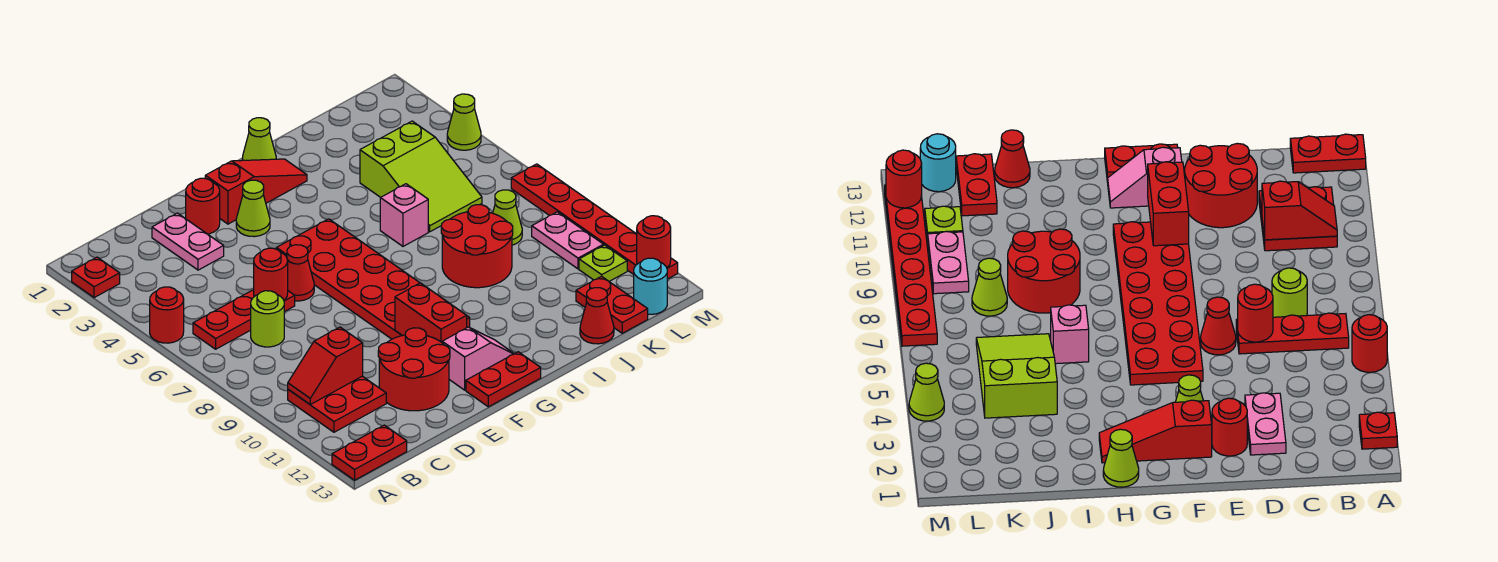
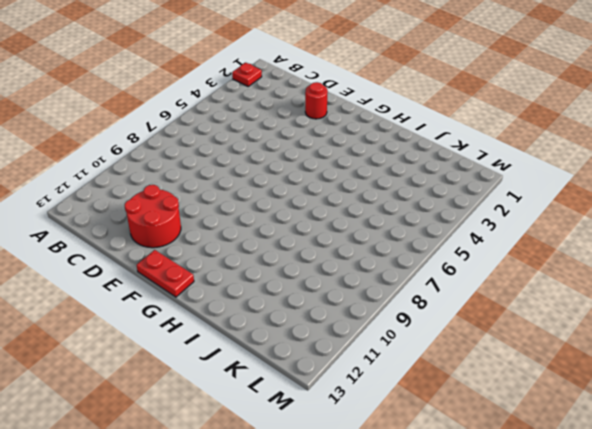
none -> red round brick A5 level 1
none -> red plate A13:B13 level 1
none -> red plate B6:D6 level 1
none -> red plate B10:C11 level 1

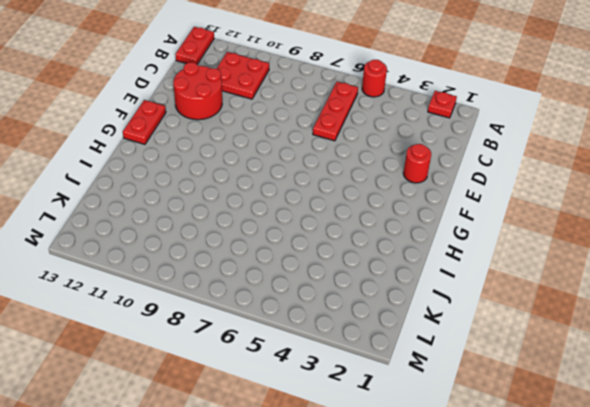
none -> lime round brick C7 level 1
none -> pink plate D2:D3 level 1
none -> red cone E6 level 1
none -> red slope F2:H2 level 1 top F

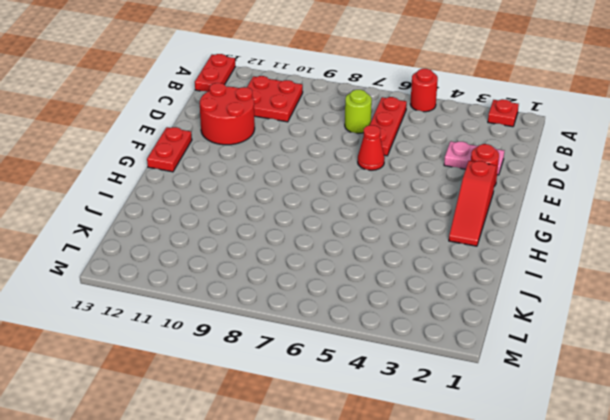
none -> lime cone F3 level 1
none -> red plate F5:G10 level 1
none -> pink slope F12:G12 level 1 top F
none -> lime cone H1 level 1

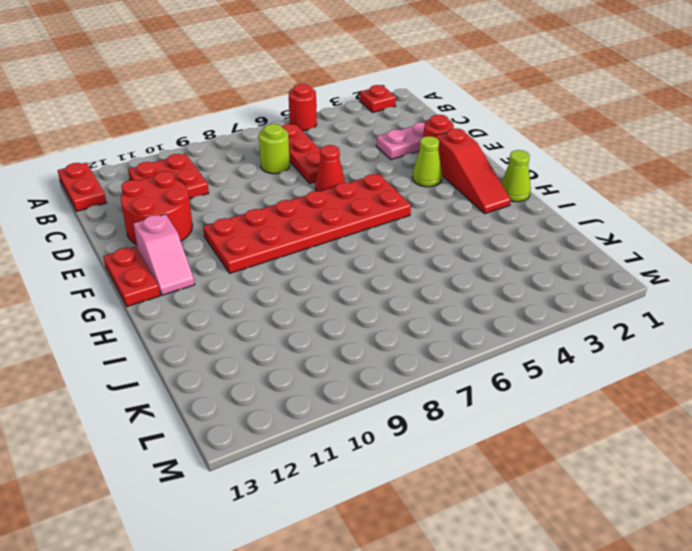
none -> pink brick I6 level 1
none -> red round brick I8:J9 level 1
none -> lime slope J4:K6 level 1 top 4
none -> red cone J13 level 1

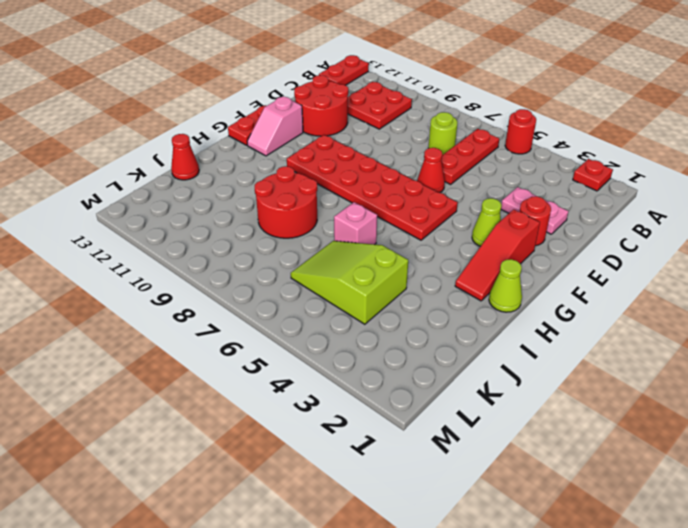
none -> lime cone K8 level 1
none -> red plate K12:K13 level 1
none -> pink plate L9:L10 level 1
none -> lime plate L11 level 1

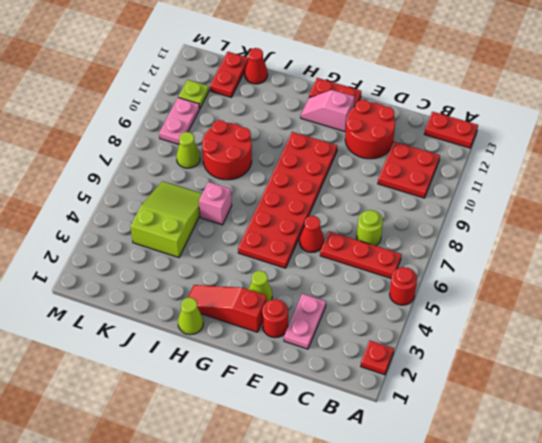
none -> cyan round brick L13 level 1
none -> lime cone M4 level 1
none -> red plate M7:M12 level 1
none -> red slope B10:C10 level 2 top C

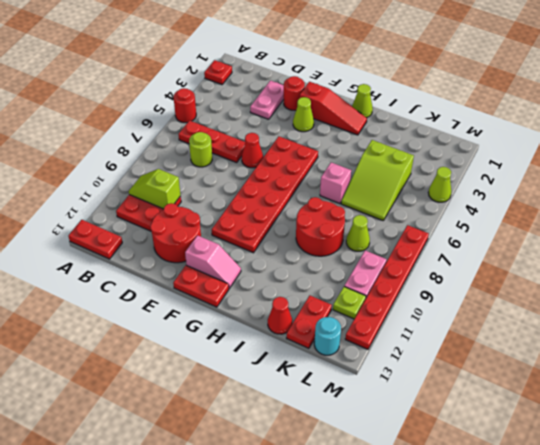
lime slope B10:C10 level 2 top C -> red slope B10:C10 level 2 top C
none -> red round brick D6 level 2
none -> red brick F10:F11 level 2
none -> red round brick M12 level 2

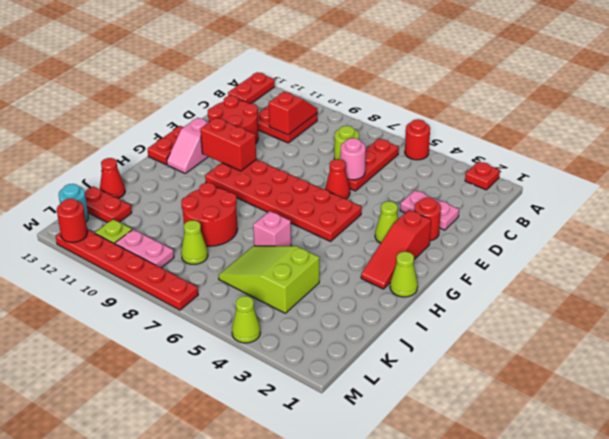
pink round brick D6 level 2 -> red round brick D6 level 2

